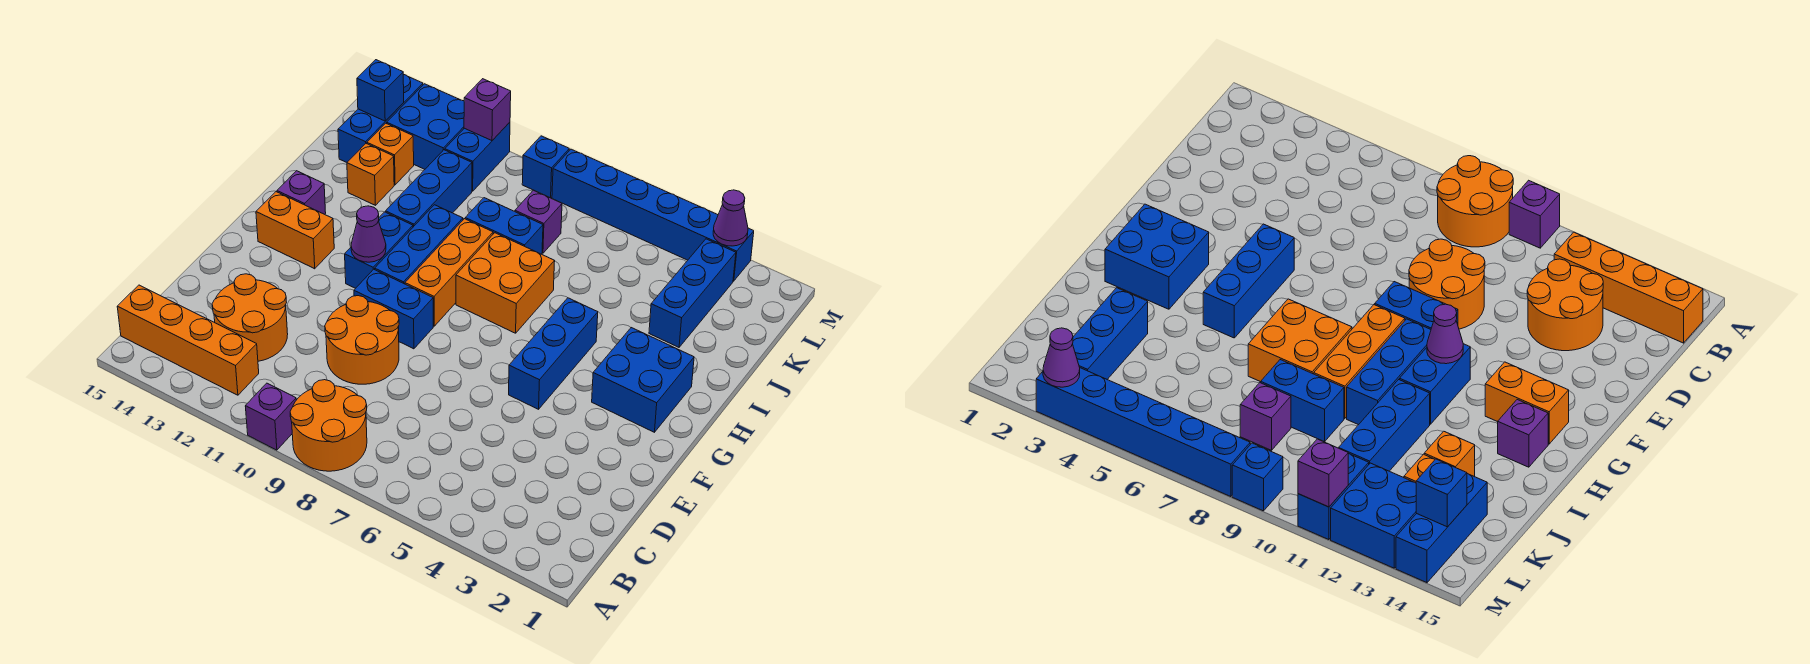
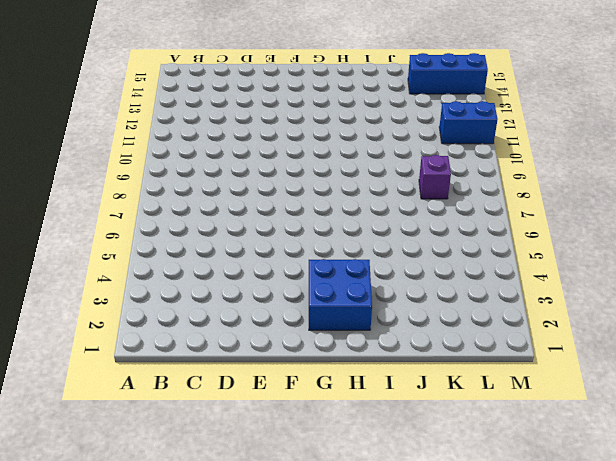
none -> orange round brick A8:B9 level 1
none -> purple brick A10 level 1
none -> orange brick B12:B15 level 1

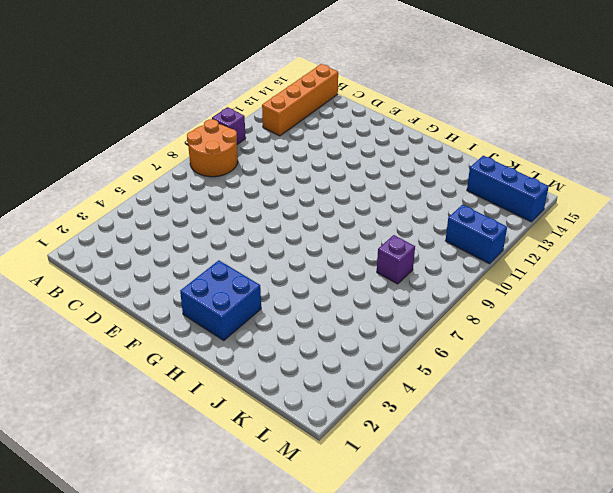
none -> orange round brick C12:D13 level 1
none -> orange round brick D9:E10 level 1
none -> blue brick F5:H5 level 1

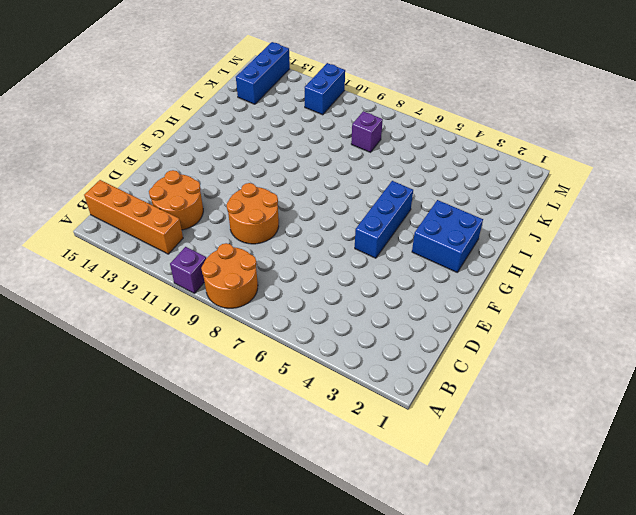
none -> blue brick F9:F10 level 1
none -> orange brick G9:I9 level 1
none -> blue brick G10:I10 level 1

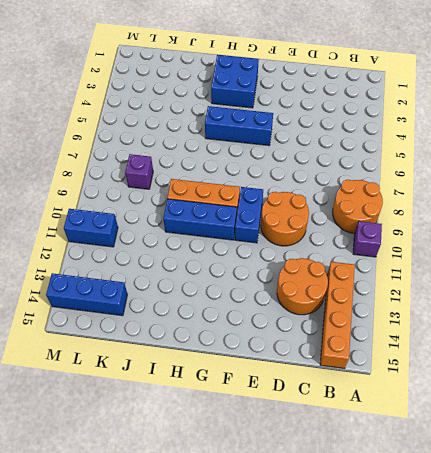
none -> blue brick G11:H11 level 1
none -> orange brick G13:G14 level 1
none -> orange brick H7:I8 level 1

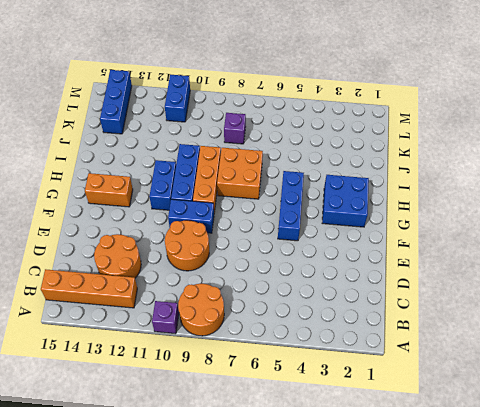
none -> purple brick H14 level 1
none -> blue brick I11:K11 level 1
none -> blue brick J3:L3 level 1

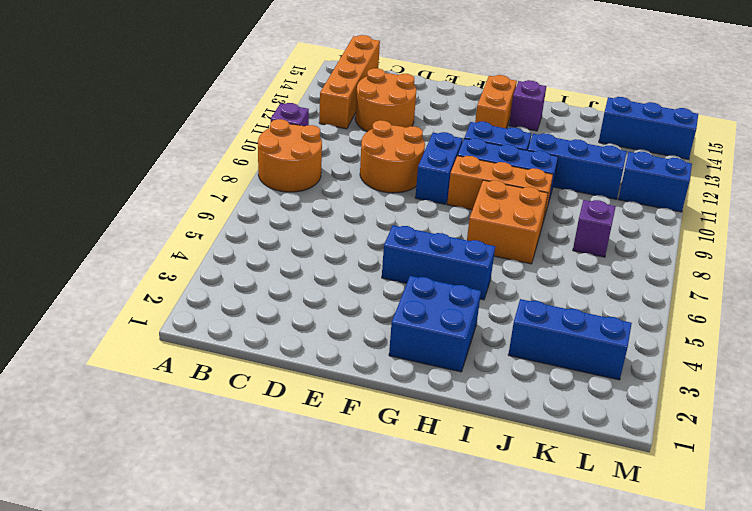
none -> blue brick J8:J9 level 1
none -> orange brick J13 level 1
none -> orange brick K13 level 1

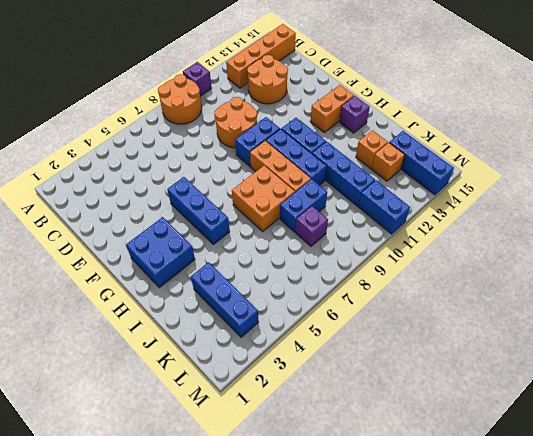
none -> blue brick L12:M13 level 1
none -> blue brick M3:M8 level 1
none -> blue brick M9 level 1

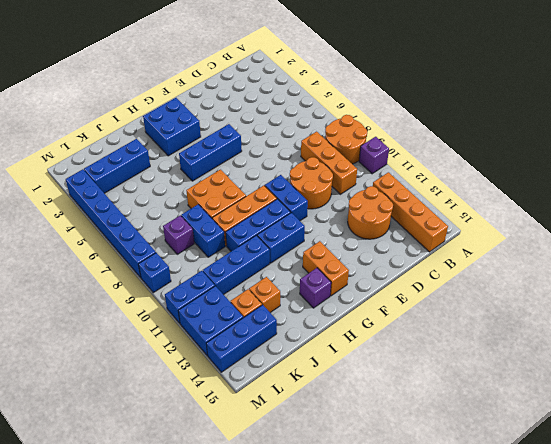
orange brick C8:C10 level 1 -> none
none -> purple cone G11 level 2
none -> blue brick L14 level 2
none -> purple cone M3 level 2

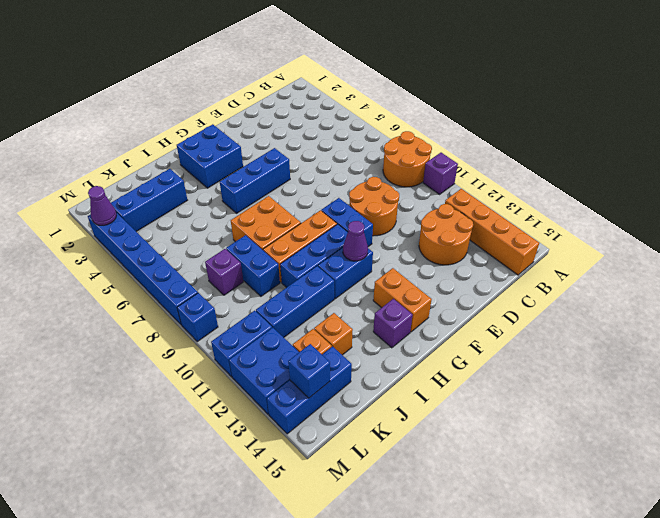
none -> purple brick M11 level 2

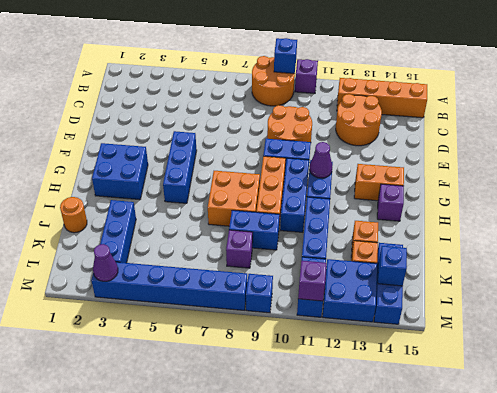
blue brick A9 level 2 -> none
orange round brick J1 level 1 -> none

